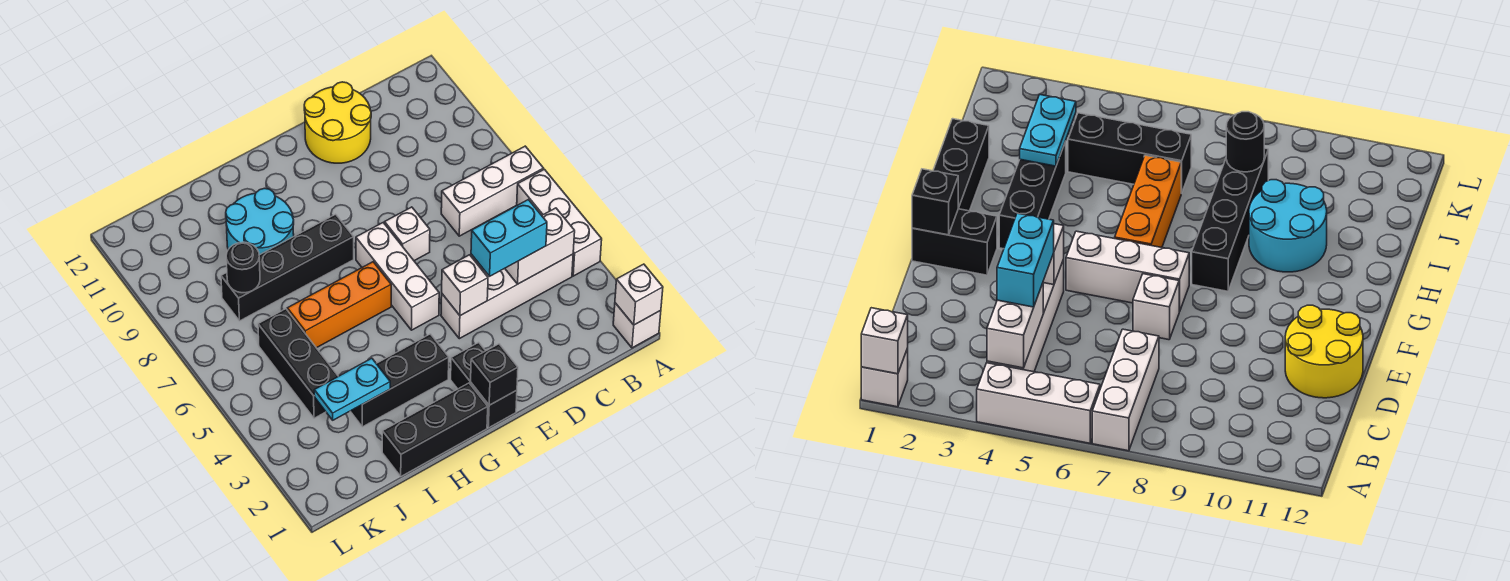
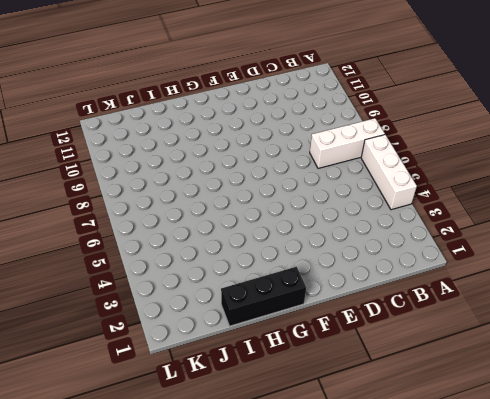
none -> white brick A1 level 1
none -> white brick B4:E4 level 1
none -> yellow round brick D11:E12 level 1

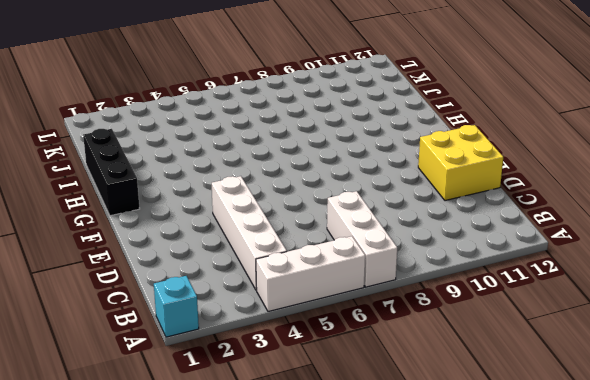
cyan brick A1 level 1 -> white brick A1 level 1
yellow brick D11:E12 level 1 -> yellow round brick D11:E12 level 1
none -> white brick E7 level 1
none -> black brick F1:F2 level 1
none -> white brick F5:F7 level 1

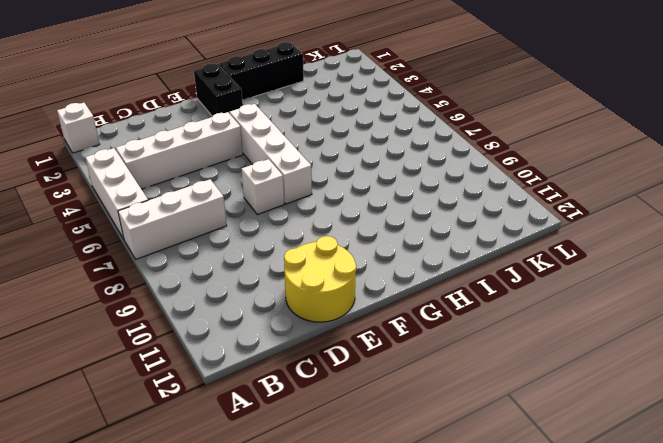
white brick F4:F7 level 1 -> white brick F5:F7 level 1
none -> black brick G3:I3 level 1
none -> orange brick G6:I6 level 1
none -> black brick G8:J8 level 1

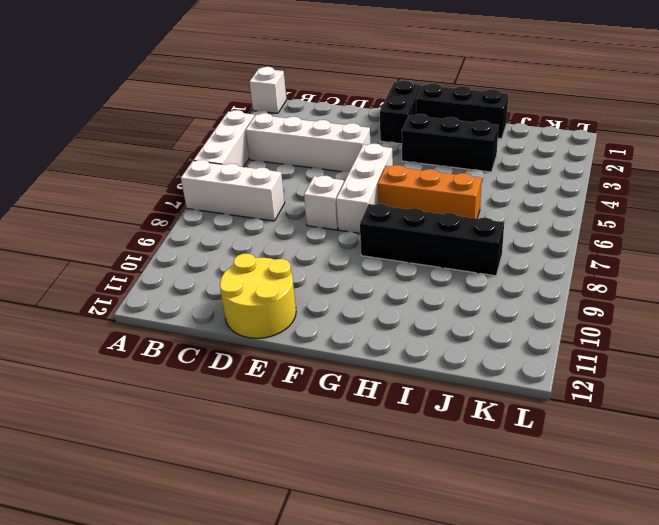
none -> cyan round brick H9:I10 level 1
none -> black brick J4:J6 level 1
none -> white brick A1 level 2

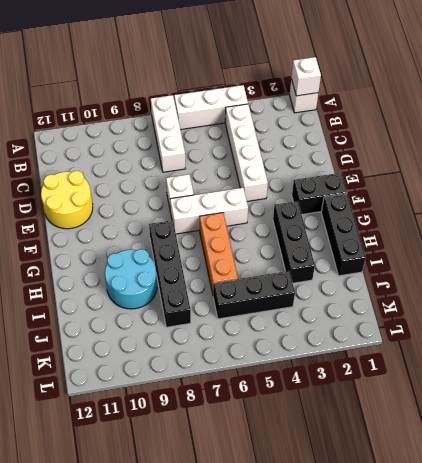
none -> white brick B4:C4 level 2
none -> white brick E4 level 2
none -> black brick F1 level 2

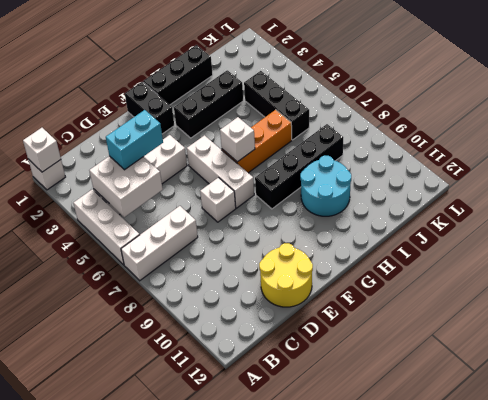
white brick B4:C5 level 2 -> white brick B4:C4 level 2
white brick G6 level 2 -> white brick E4 level 2
none -> black brick F1 level 2
none -> cyan plate I3:J3 level 2
none -> black round brick J8 level 2

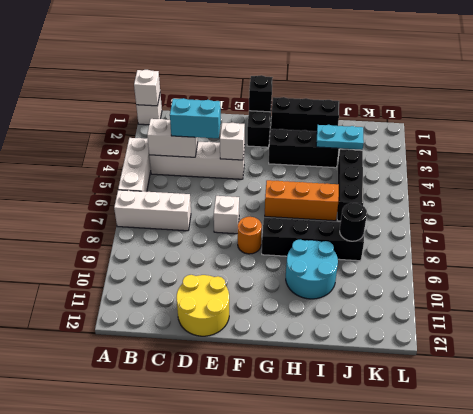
orange round brick F8 level 1 -> none
none -> white brick F5:F7 level 1

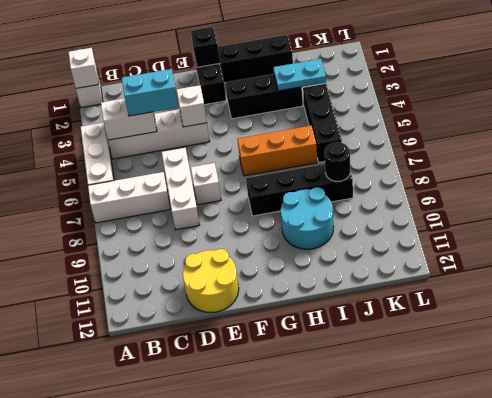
white brick D6:D8 level 1 -> white brick F5:F7 level 1

